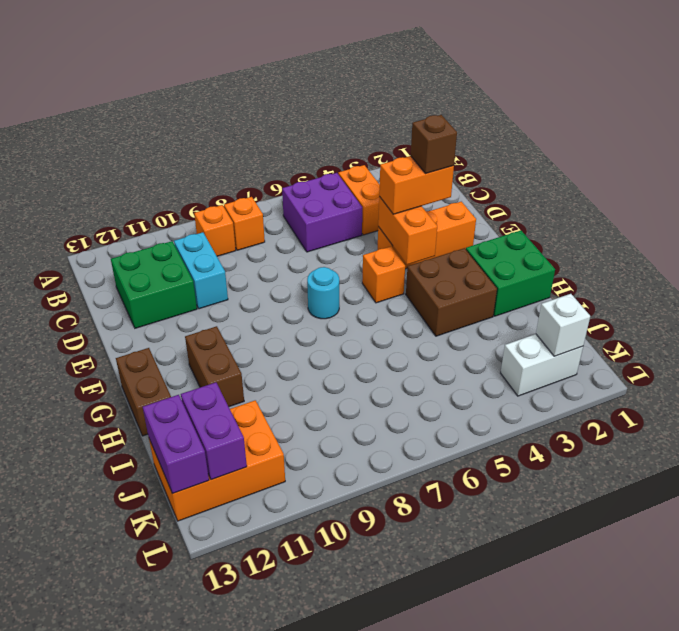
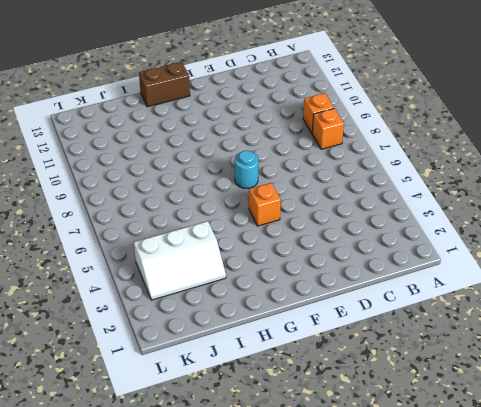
white slope I3:K4 level 1 top 4 -> white brick K2:K3 level 1
none -> orange brick B4:C4 level 1
none -> purple brick B5:C6 level 1
none -> cyan brick C10:D10 level 1

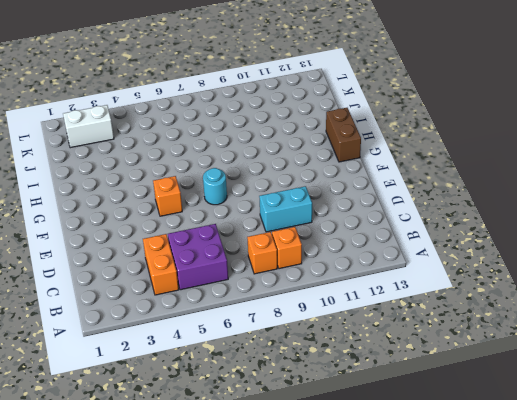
cyan brick D9:D10 level 1 -> cyan brick C10:D10 level 1
none -> green brick C11:D12 level 1
none -> orange brick E2:E4 level 1
none -> green brick G1:H2 level 1

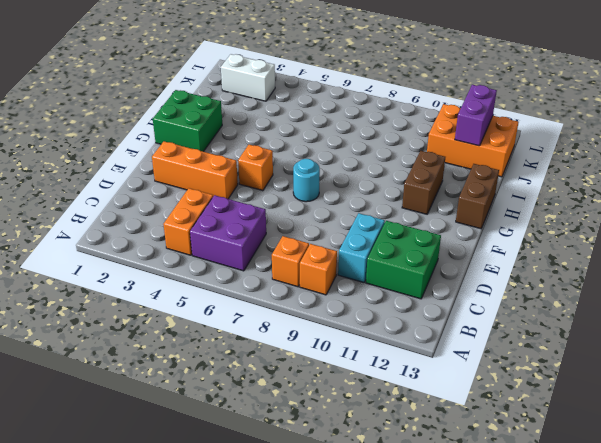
none -> brown brick G3:H4 level 1
none -> orange brick E4:F4 level 2
none -> purple brick J13:K13 level 2

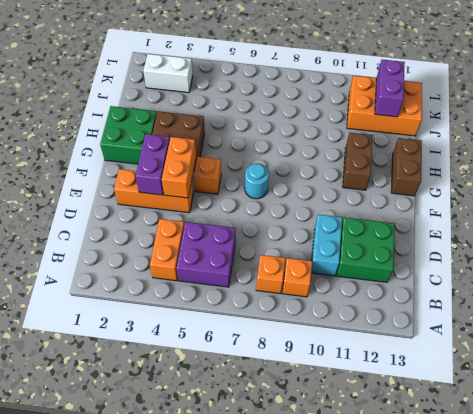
purple brick E3:F3 level 2 -> purple brick J13:K13 level 2
none -> white brick K2 level 2
none -> orange brick E3:E4 level 3
none -> brown brick E3 level 4

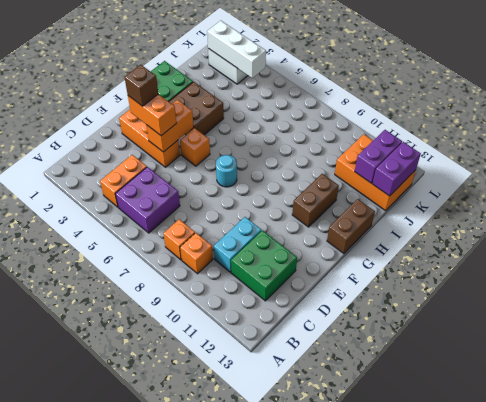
white brick K2:K4 level 2 -> white brick K2 level 2

